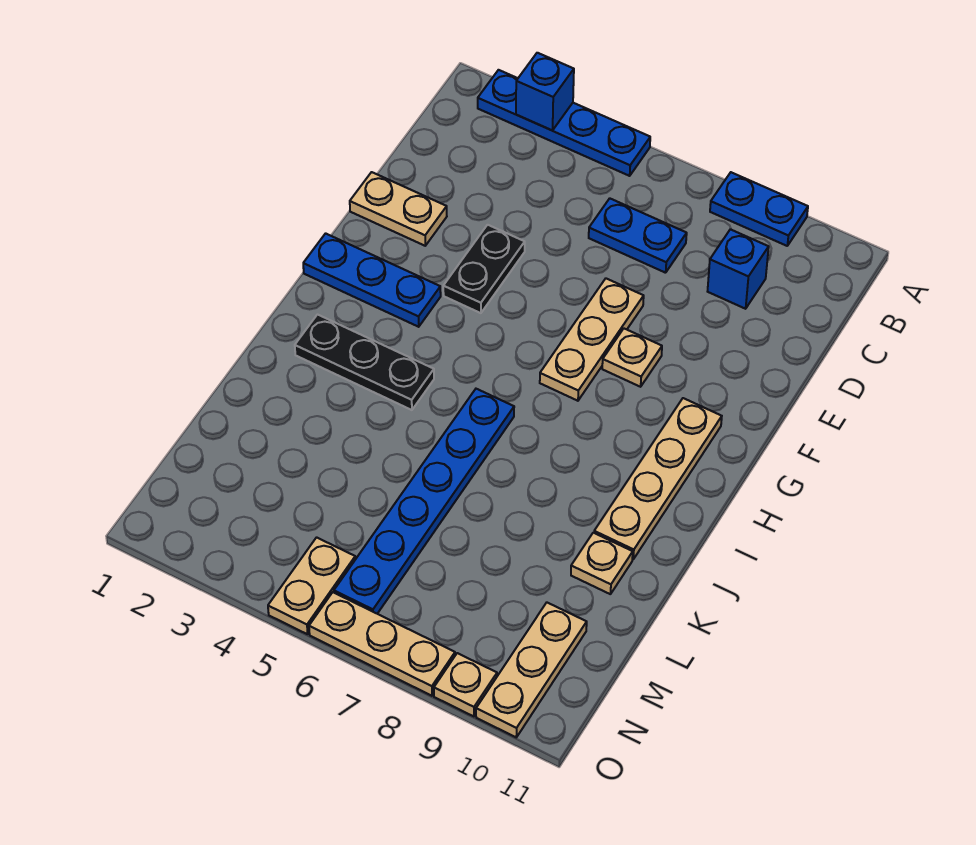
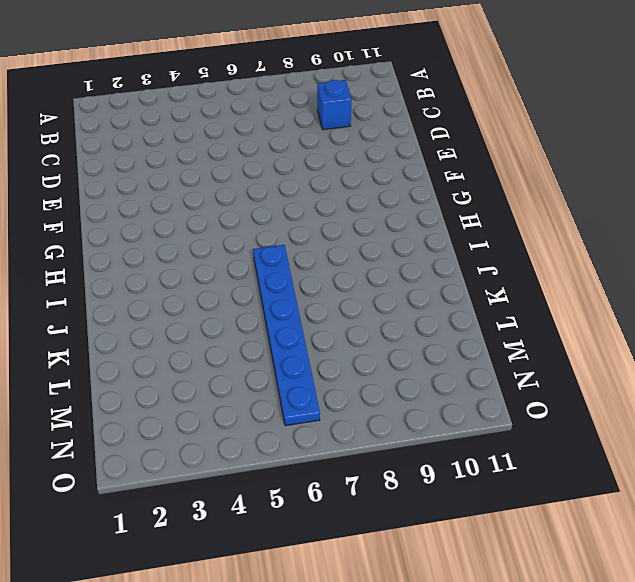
none -> blue plate A2:A5 level 1
none -> blue plate A8:A9 level 1
none -> blue plate C6:C7 level 1

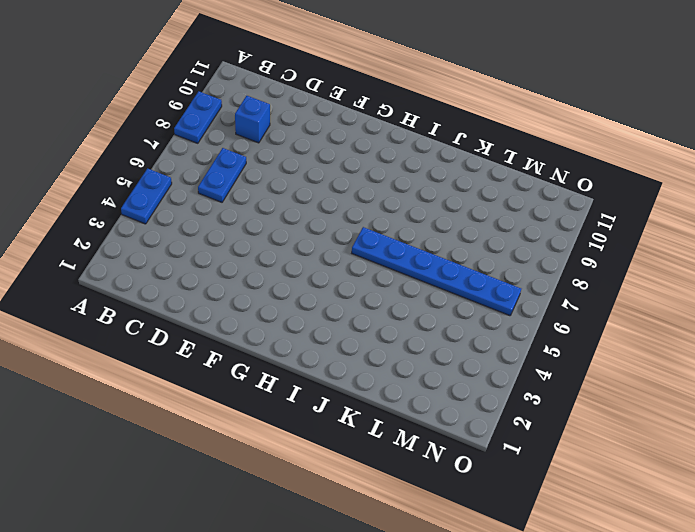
blue plate A4:A5 level 1 -> blue plate A2:A5 level 1
none -> tan plate E1:E2 level 1
none -> black plate E4:F4 level 1
none -> tan plate E7:G7 level 1

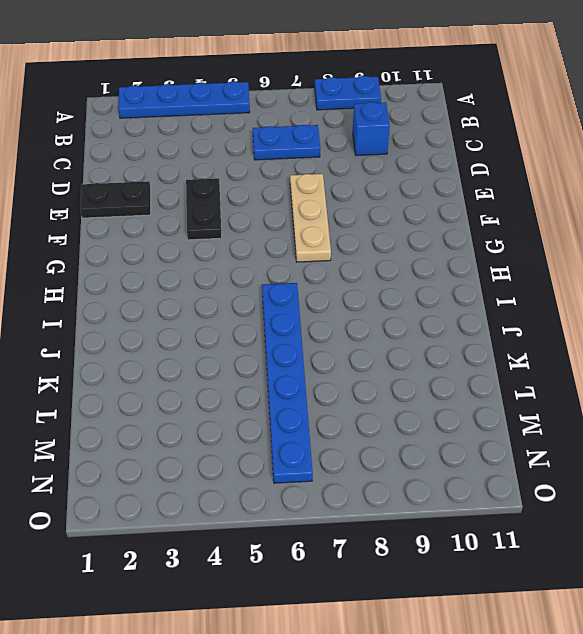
black plate E1:E2 level 1 -> tan plate E1:E2 level 1
none -> tan plate F8 level 1
none -> blue plate G1:G3 level 1
none -> tan plate G10:J10 level 1

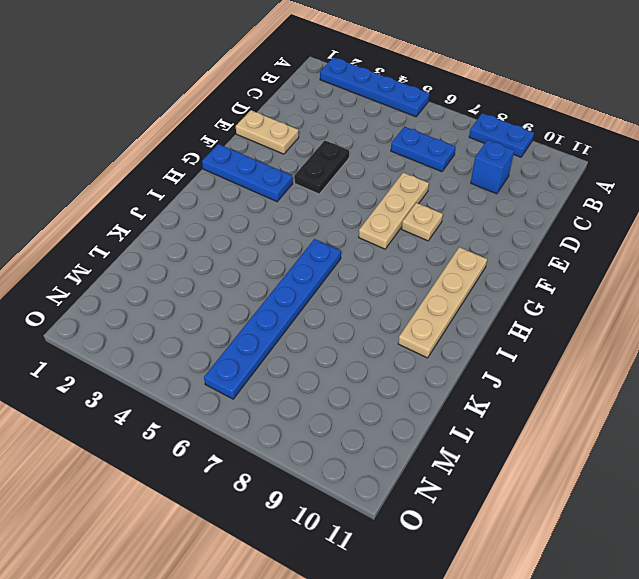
none -> black plate I2:I4 level 1
none -> tan plate K10 level 1
none -> tan plate M10:O10 level 1

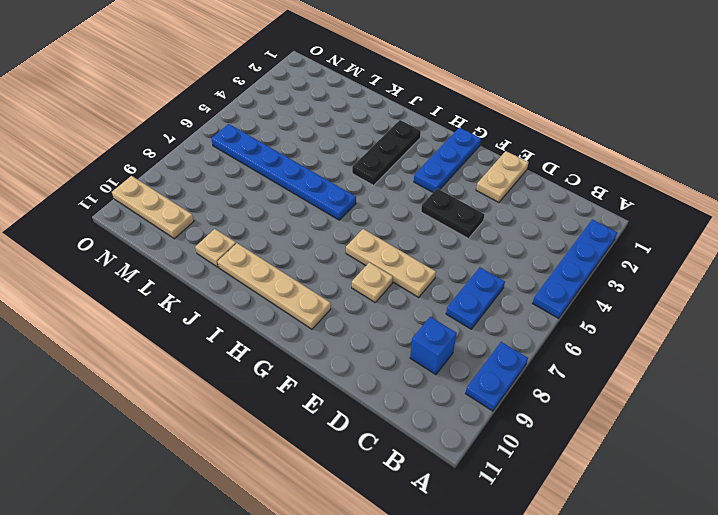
none -> tan plate N5:O5 level 1
none -> tan plate O6:O8 level 1
none -> tan plate O9 level 1

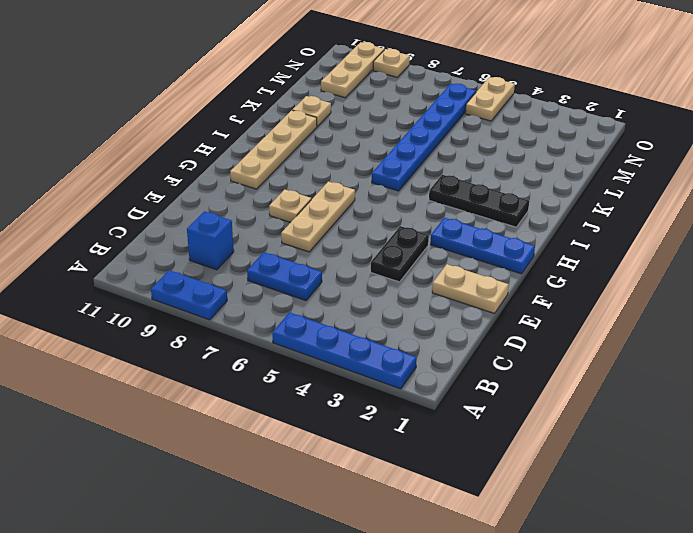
none -> tan plate O6:O8 level 1
none -> blue brick A3 level 2

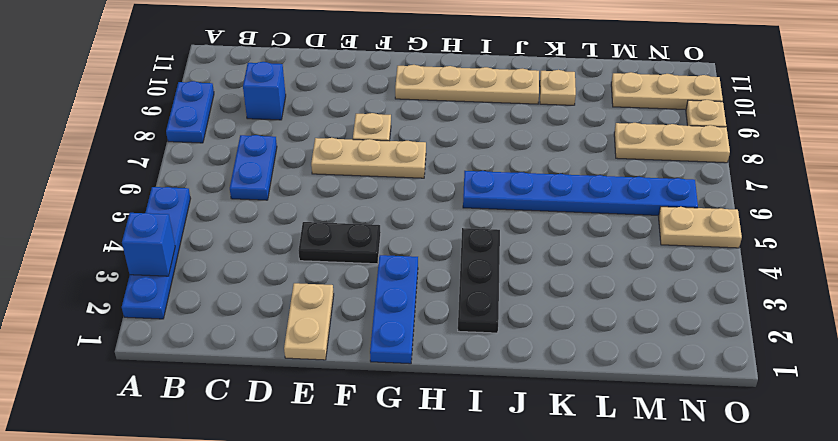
tan plate M8:O8 level 1 -> tan plate O6:O8 level 1

